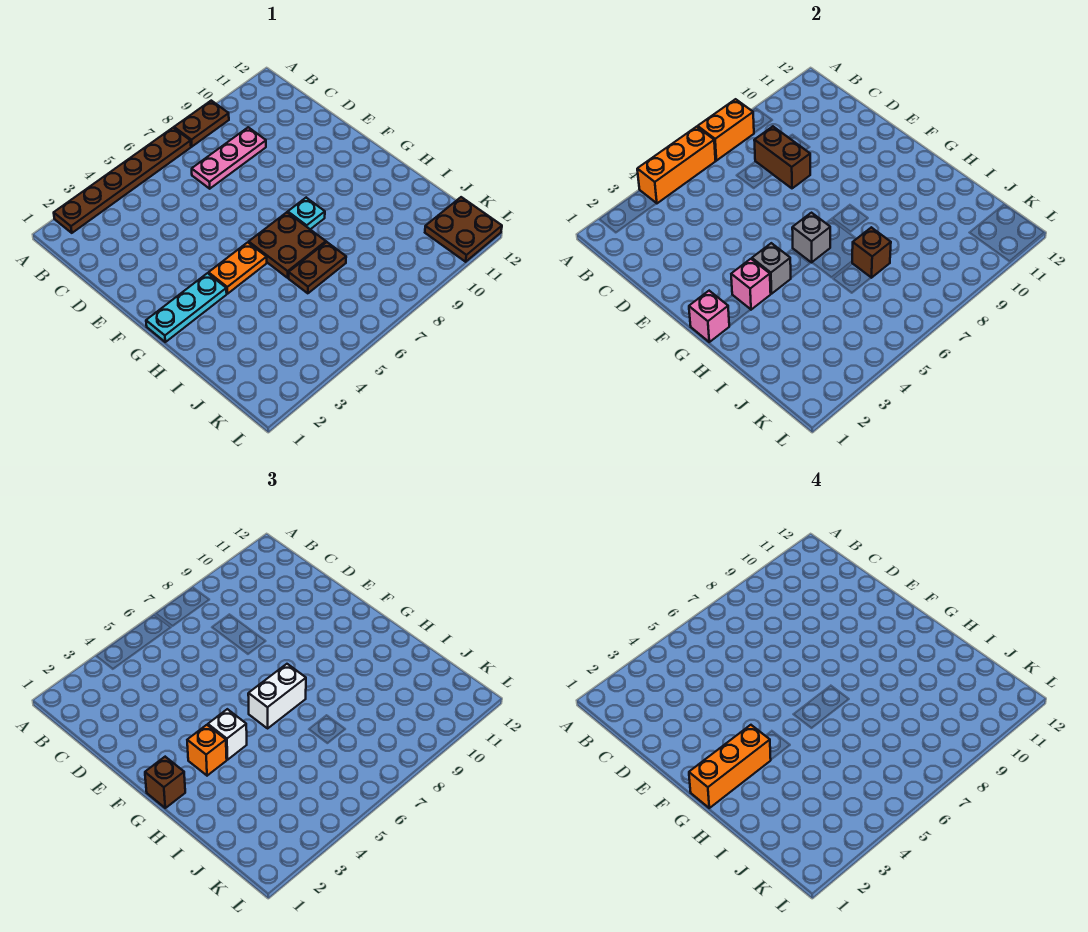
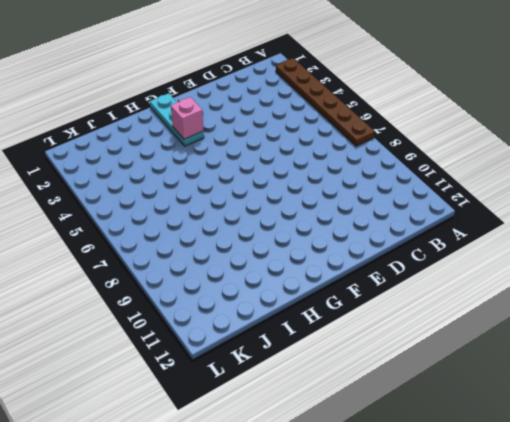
none -> brown plate A8:A9 level 1
none -> pink plate C7:C9 level 1
none -> orange plate G4:G5 level 1

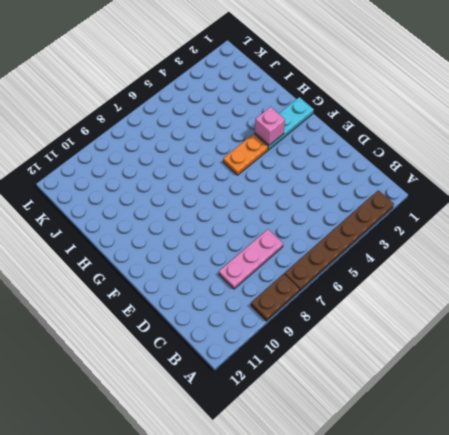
none -> brown plate G6:H7 level 1
none -> cyan plate G8 level 1
none -> brown plate I6:I7 level 1

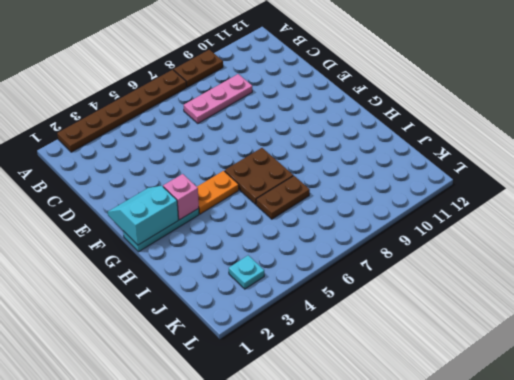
cyan slope F1:G2 level 2 top G -> pink brick G1 level 2
cyan plate K3 level 1 -> cyan plate G8 level 1
none -> brown plate K11:L12 level 1
none -> orange brick A4:A6 level 2
none -> orange brick A7:A8 level 2

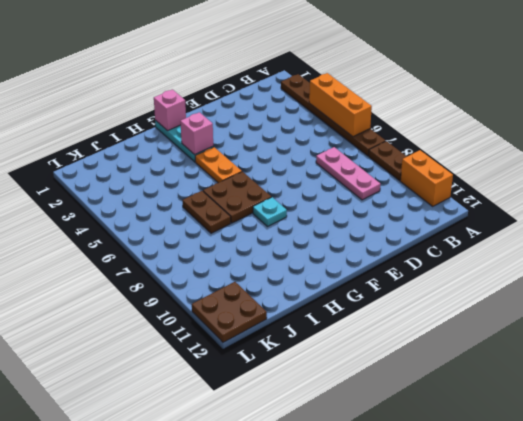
orange brick A10:A11 level 1 -> orange brick A7:A8 level 2
none -> brown brick C8:D8 level 2
none -> grey brick G4 level 2
none -> grey brick G6 level 2

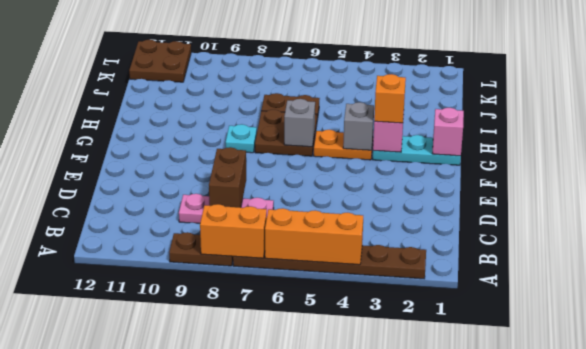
none -> brown brick I7 level 2
none -> brown brick G1 level 3
none -> white brick G4 level 3

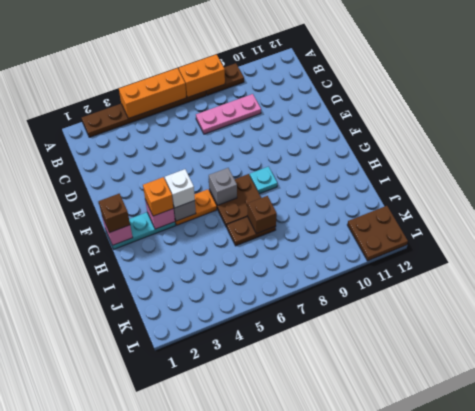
none -> brown brick C8:D8 level 2
none -> white brick G6:G7 level 3
none -> orange brick G1:G3 level 4

